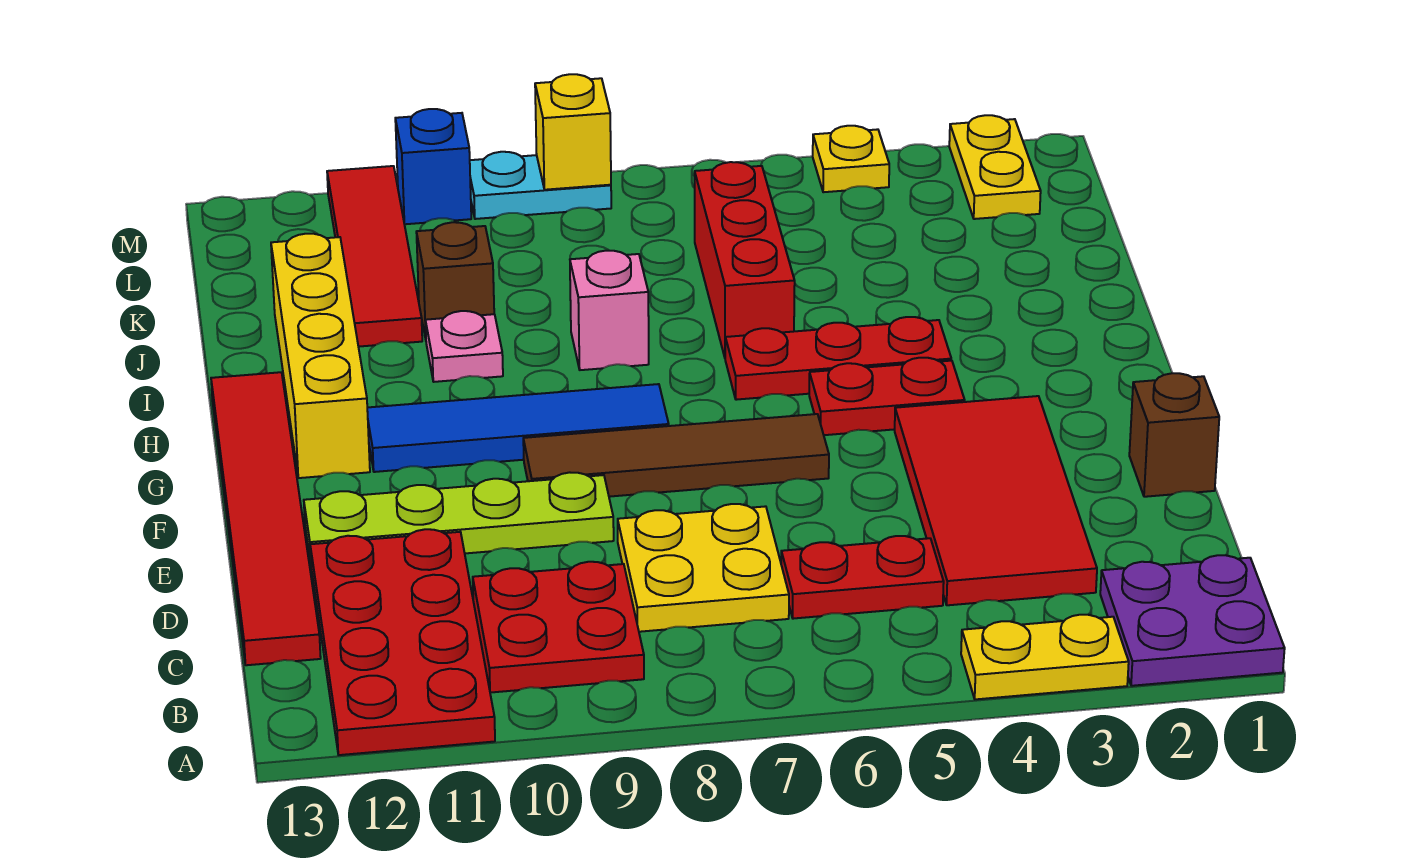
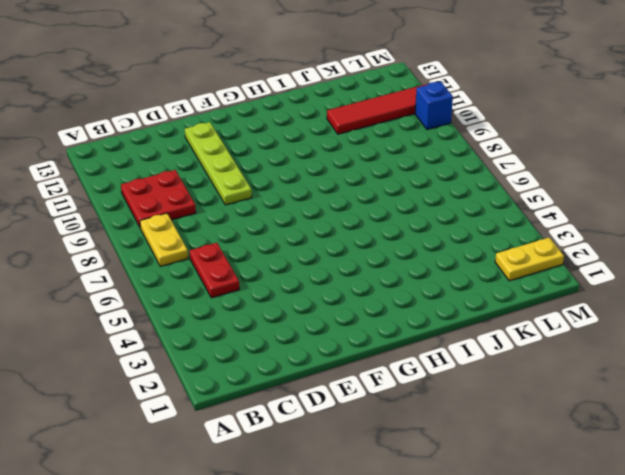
yellow plate B7:B8 level 1 -> yellow plate A3:A4 level 1
none -> purple plate A1:B2 level 1
none -> red plate A11:D12 level 1
none -> red tile C3:F4 level 1

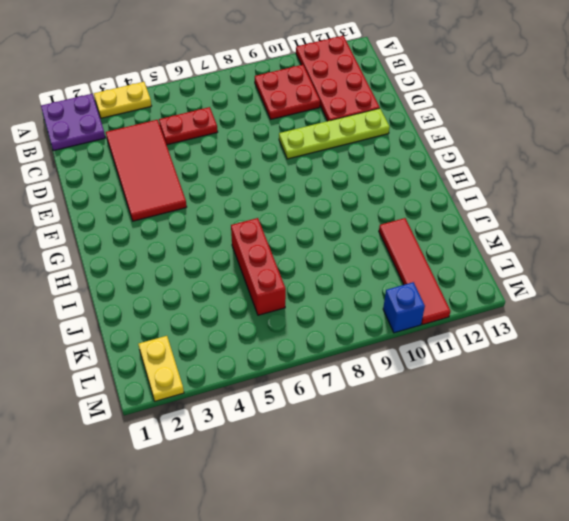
none -> yellow plate C7:D8 level 1
none -> red tile C13:H13 level 1
none -> brown brick E1 level 1

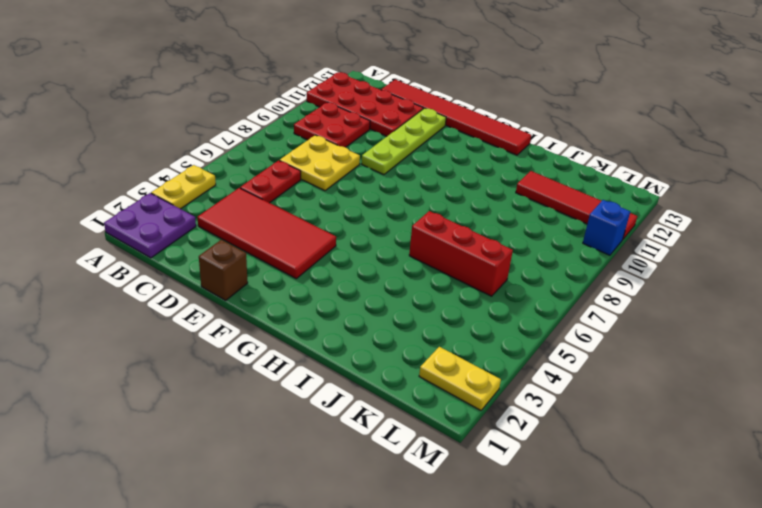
none -> brown tile F6:F9 level 1
none -> red plate G4:G5 level 1
none -> blue tile G8:G11 level 1

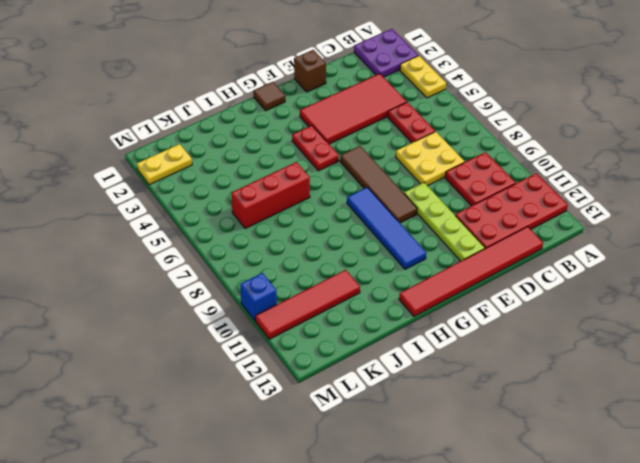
brown tile G1 level 1 -> none
none -> yellow brick G12:J12 level 1
none -> red plate H4:H6 level 1
none -> pink brick I8 level 1

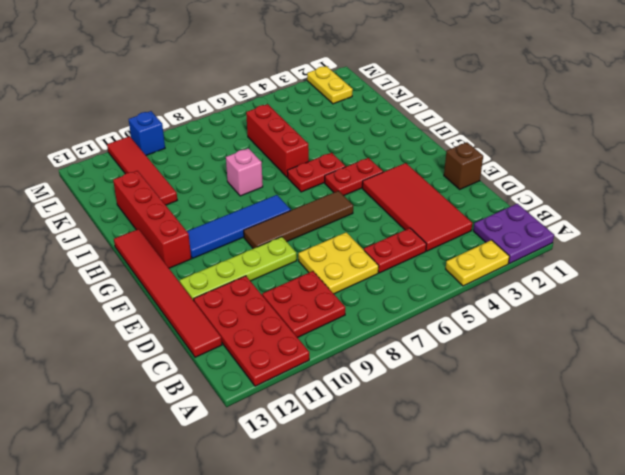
red brick G12:J12 level 1 -> yellow brick G12:J12 level 1
red plate H5:H6 level 1 -> red plate H4:H6 level 1
none -> pink plate I10 level 1
none -> brown brick J10 level 1
none -> yellow plate M4 level 1

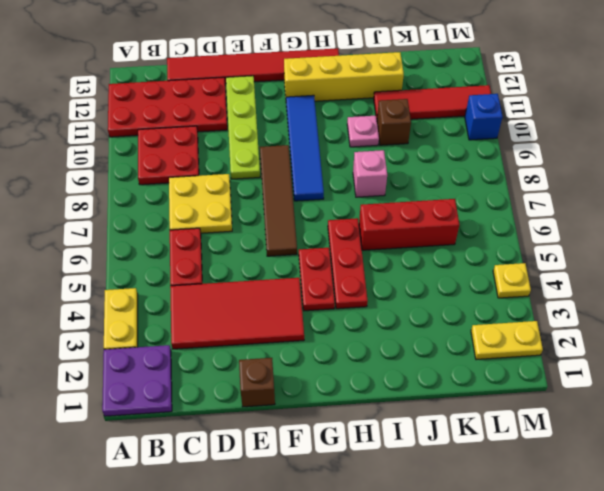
none -> cyan plate M8:M9 level 1
none -> yellow brick M8 level 2

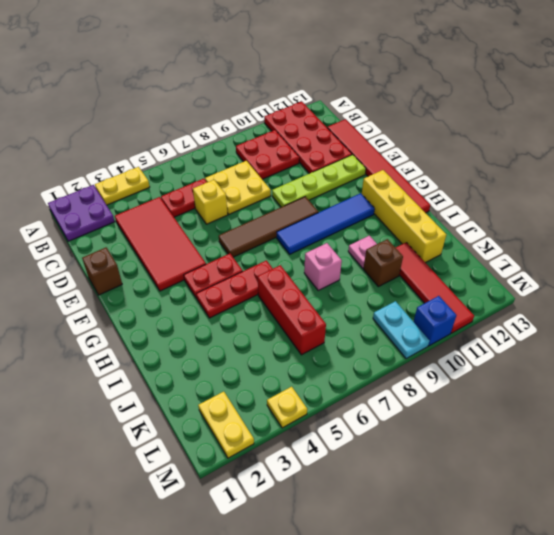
yellow brick D6 level 1 -> yellow brick M8 level 2
cyan plate L9:M9 level 1 -> cyan plate M8:M9 level 1

